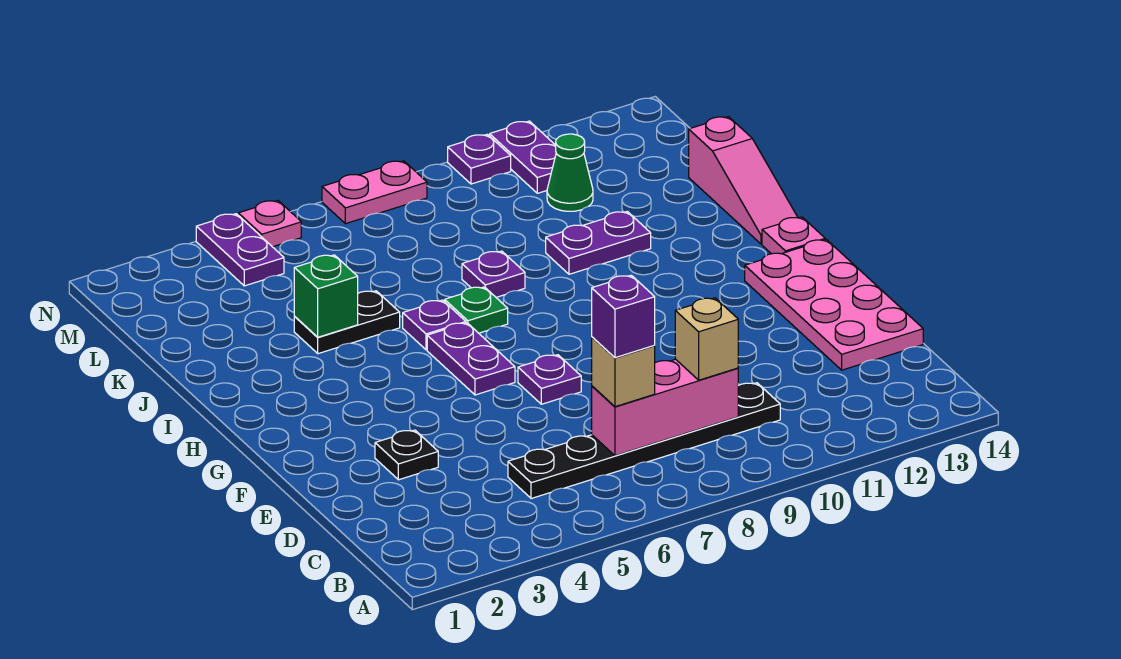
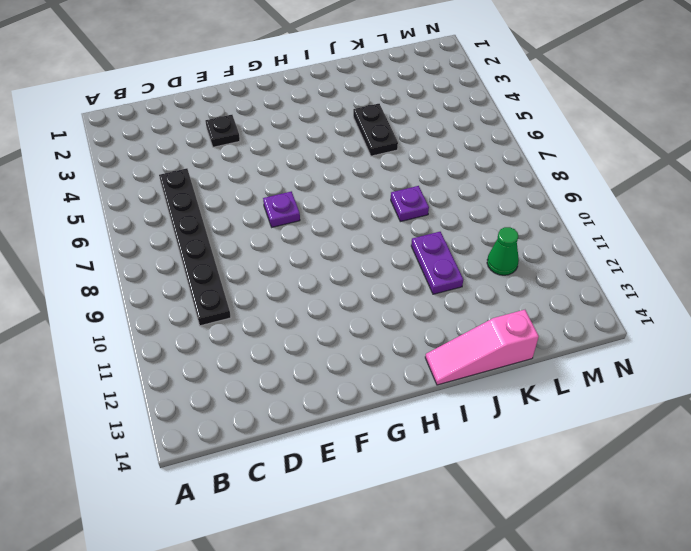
none -> pink plate D13:G14 level 1
none -> purple plate G6:H6 level 1
none -> pink plate H14 level 1

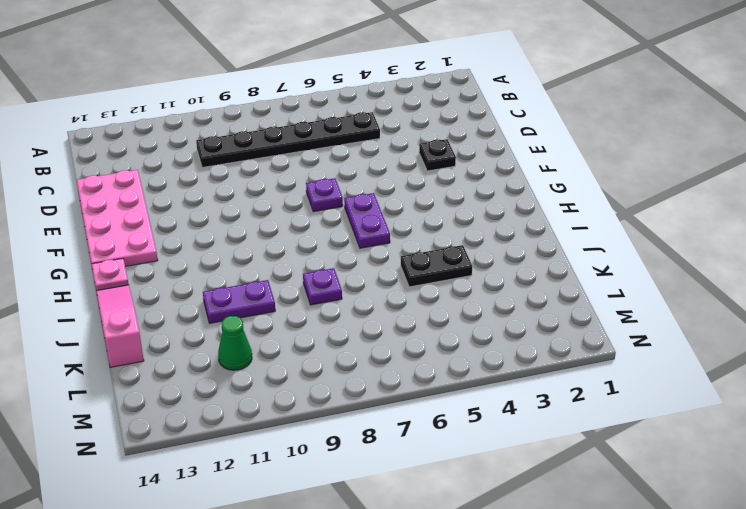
none -> purple plate I6 level 1
none -> green plate I7 level 1
none -> purple plate M4:N4 level 1

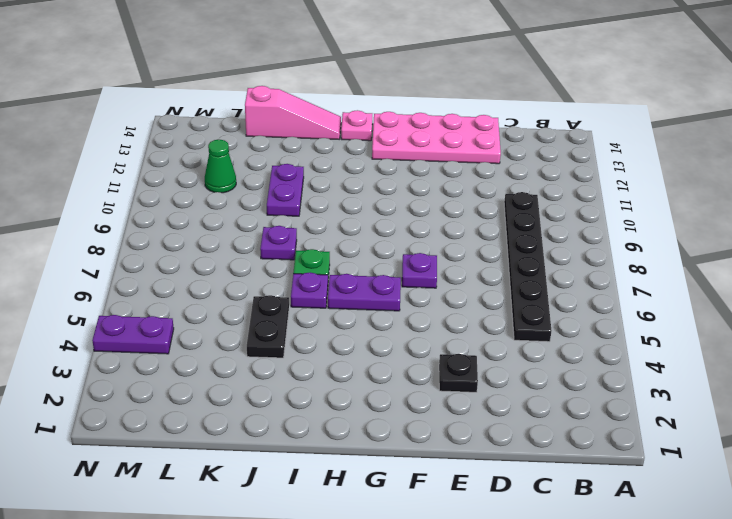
none -> purple plate M11:N11 level 1
none -> pink plate N5 level 1
none -> pink plate N7:N8 level 1

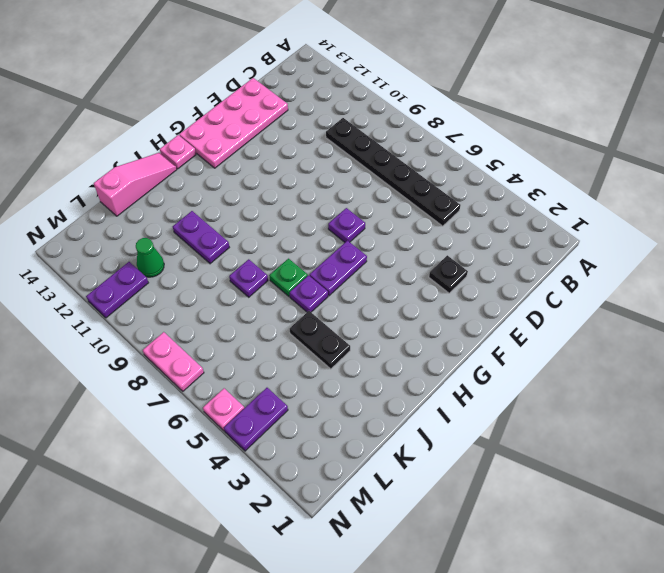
none -> purple plate N10 level 1
none -> pink brick C7:C9 level 2
none -> green brick J4 level 2

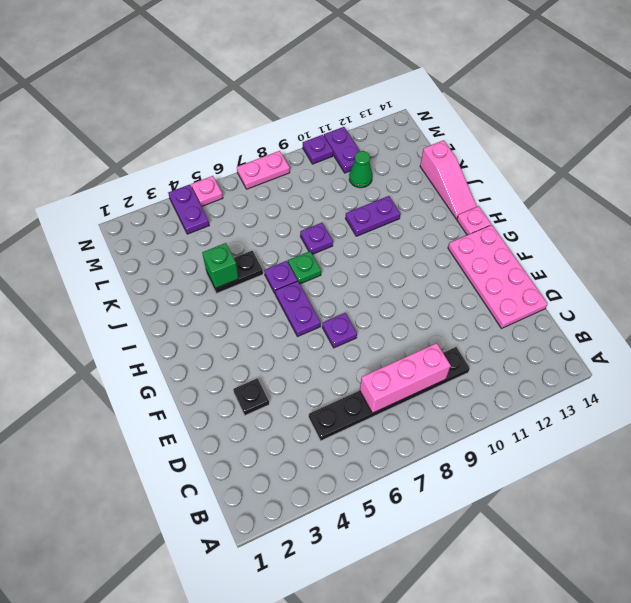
none -> tan brick C7 level 3
none -> tan brick C9 level 3
none -> purple brick C7 level 4

